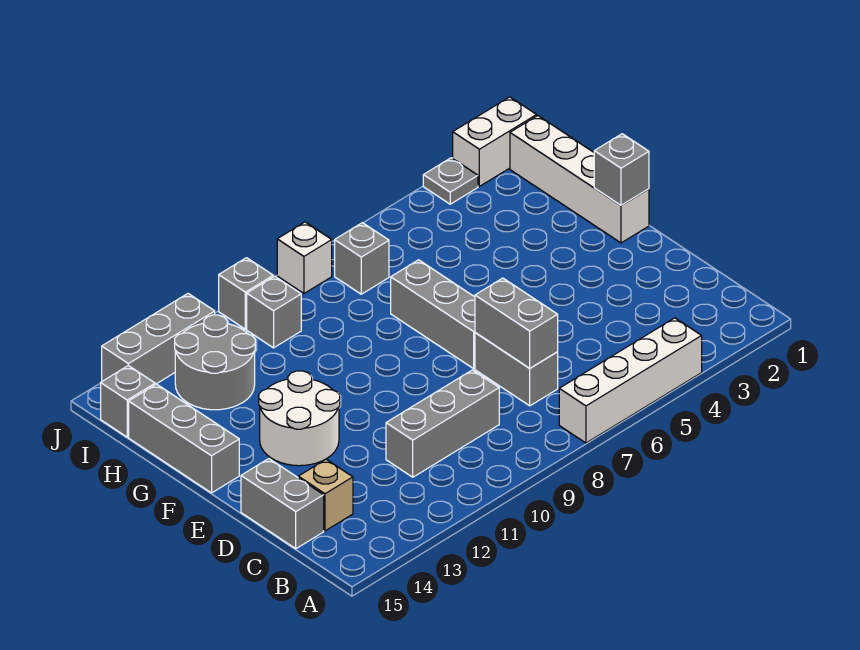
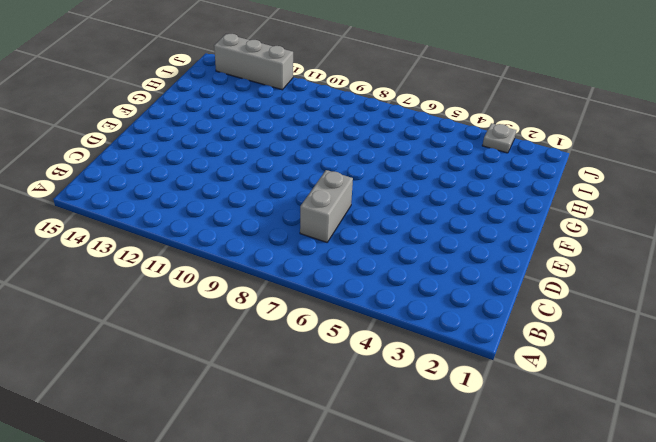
none -> white brick A4:A7 level 1
none -> grey brick C9:C11 level 1
none -> tan brick C14 level 1

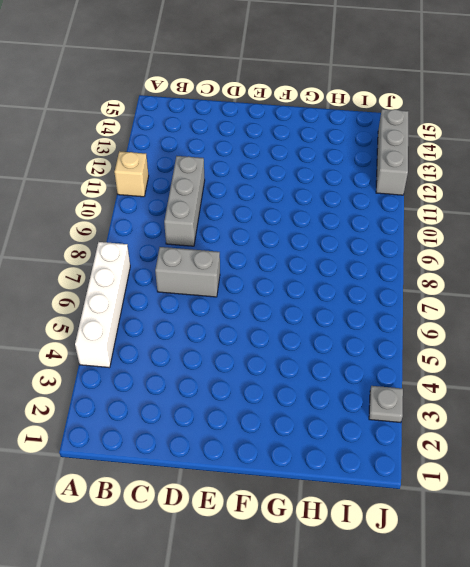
tan brick A11 level 1 -> tan brick C14 level 1
none -> grey brick C15:D15 level 1
none -> grey brick E7:G7 level 1
none -> white round brick E12:F13 level 1

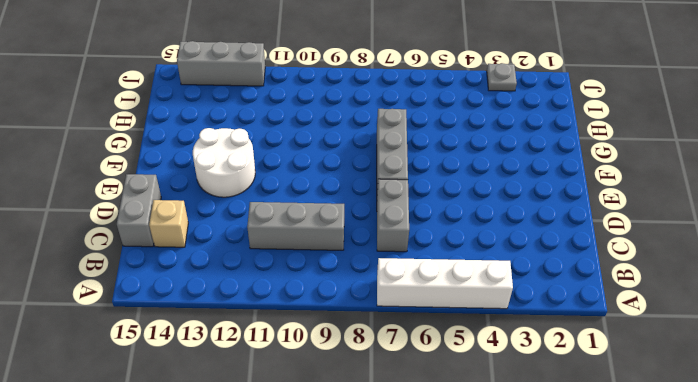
none -> white brick F1:I1 level 1
none -> grey brick F15:H15 level 1
none -> grey round brick H12:I13 level 1

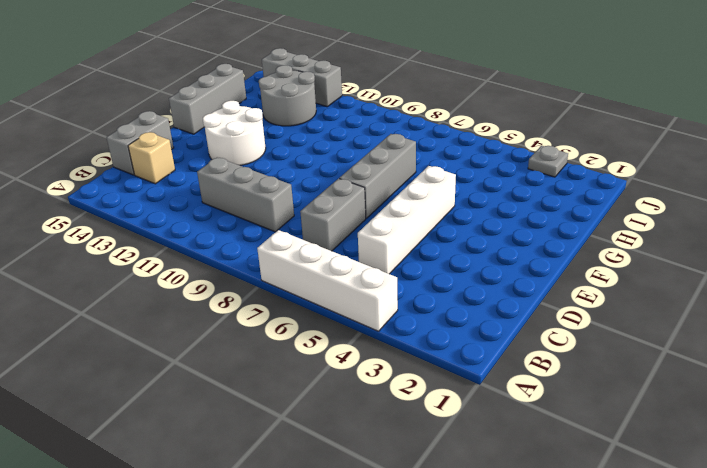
white brick C5:F5 level 1 -> white brick F1:I1 level 1
none -> grey brick I7 level 1
none -> grey brick I10 level 1
none -> grey brick I15 level 1

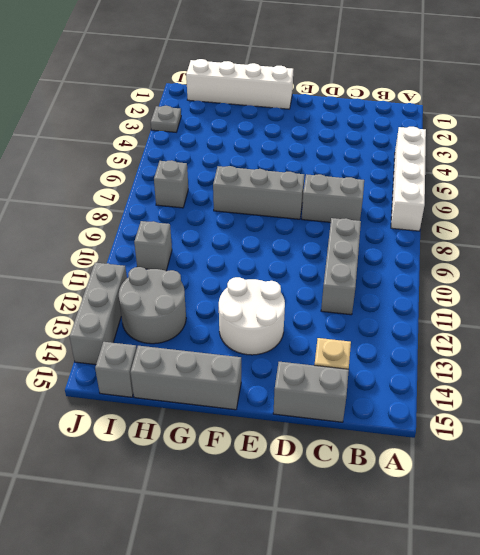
none -> white brick J1:J2 level 1
none -> white brick J8 level 1
none -> grey brick J10 level 1

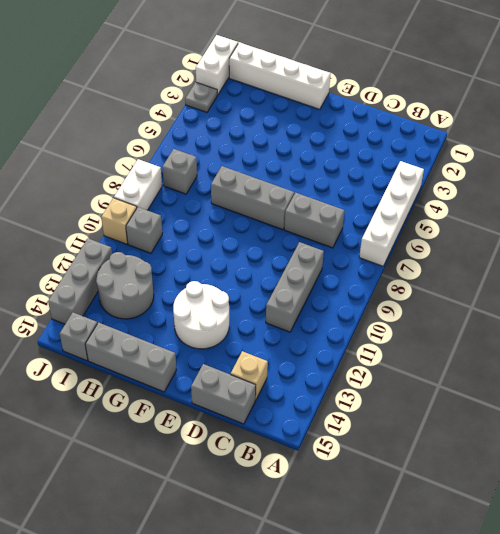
white brick J8:J9 level 1 -> white brick J8 level 1
tan brick J10 level 1 -> grey brick J10 level 1
none -> grey brick C7:D7 level 2
none -> grey brick F1 level 2

